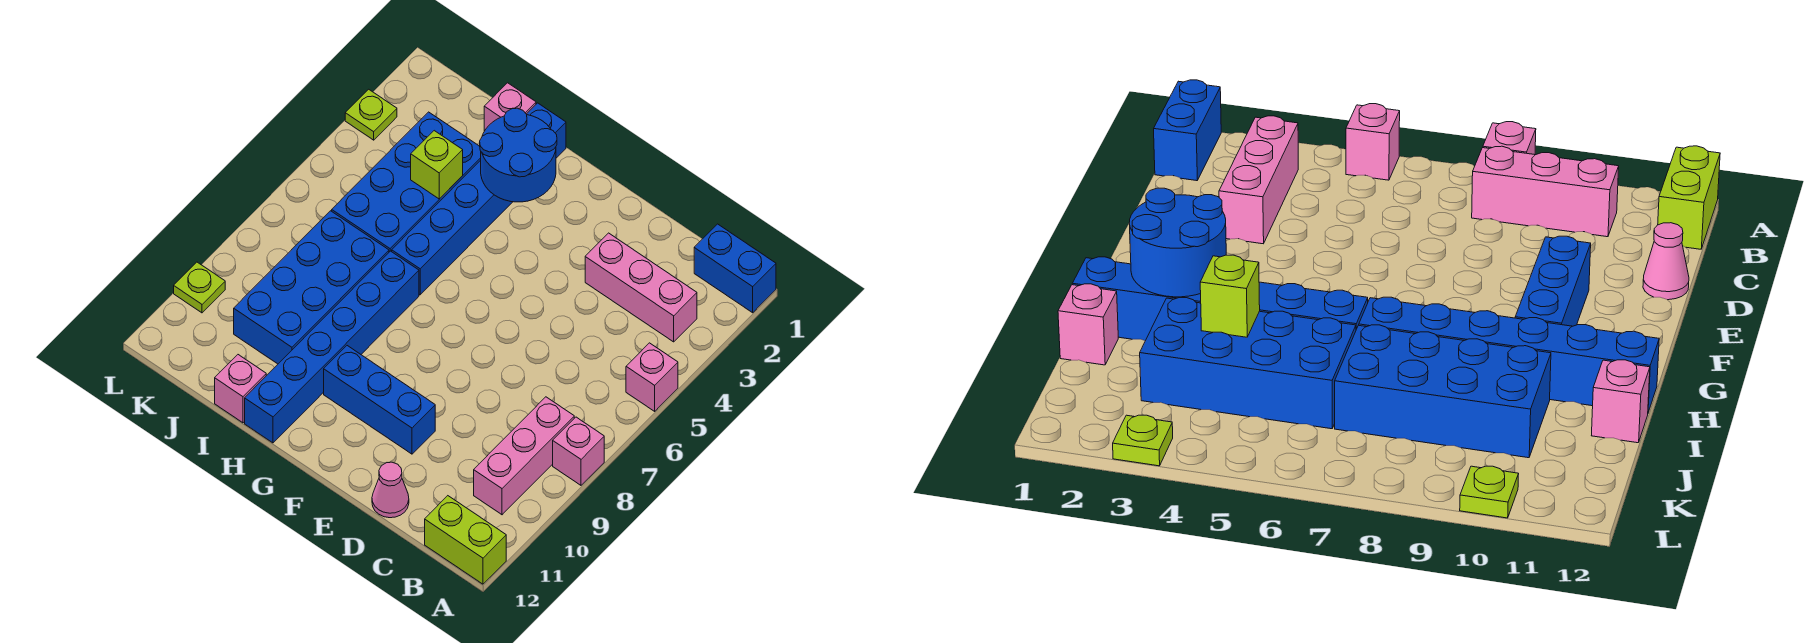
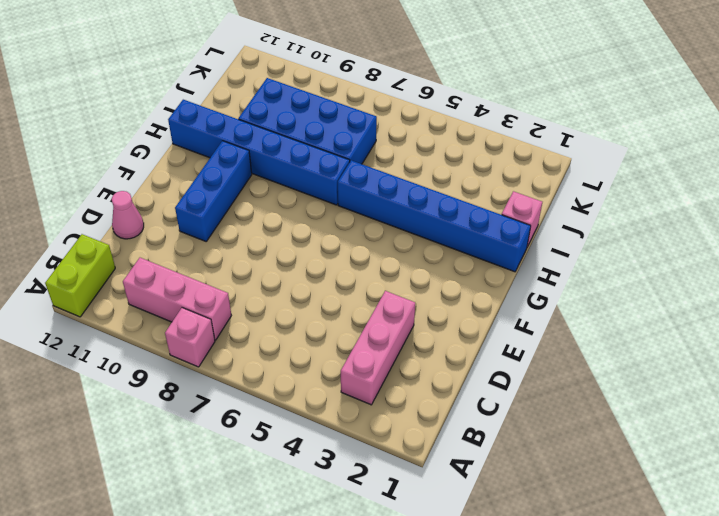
none -> blue brick A1:B1 level 1
none -> pink brick A5 level 1
none -> blue brick I3:J6 level 1

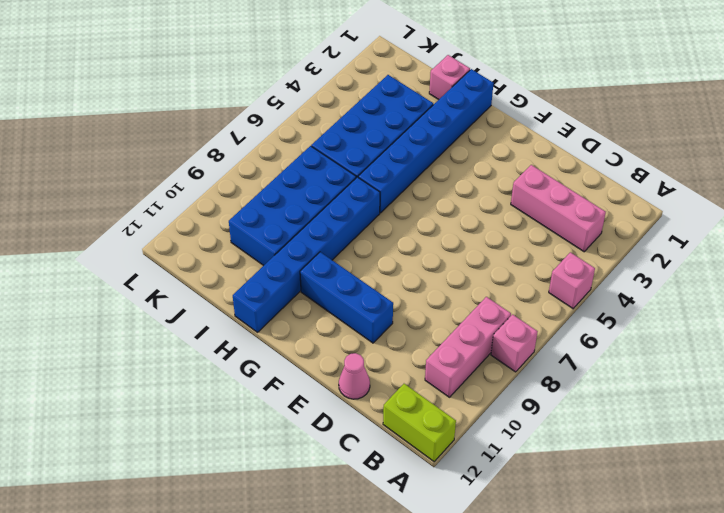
none -> blue brick A1:B1 level 1
none -> pink brick I12 level 1
none -> lime plate L3 level 1

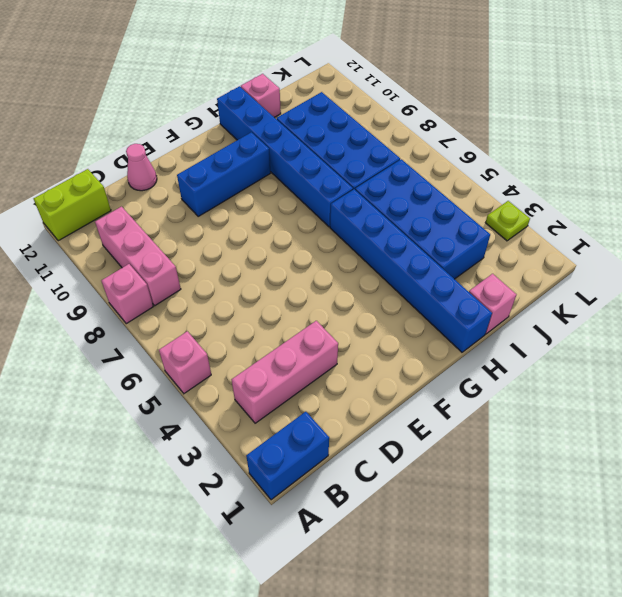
none -> lime plate L10 level 1
none -> blue round brick G2:H3 level 2
none -> lime brick I4 level 2

